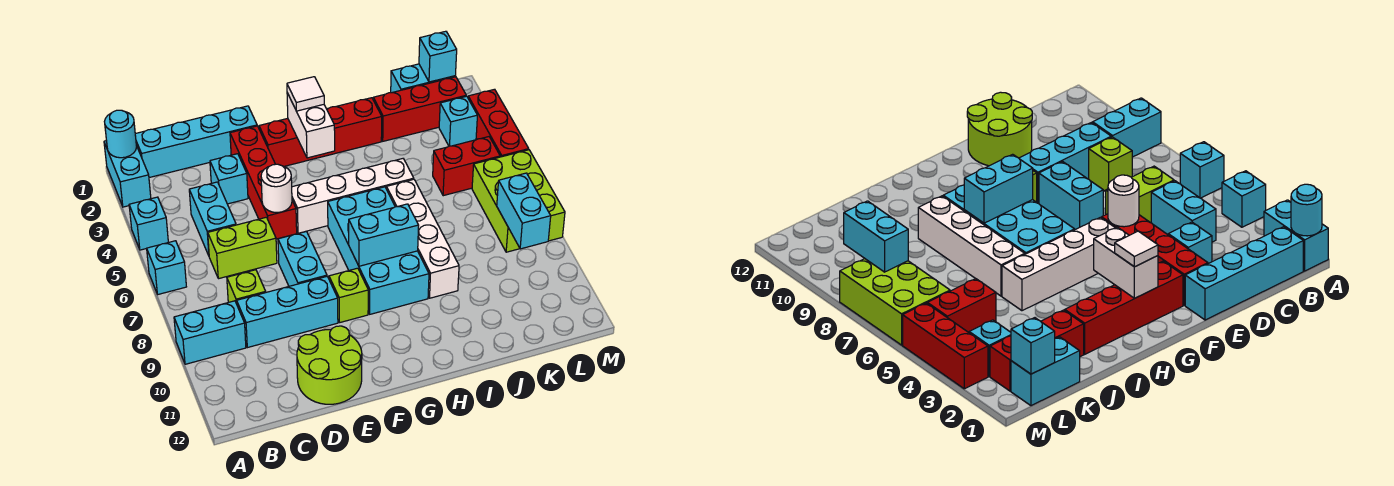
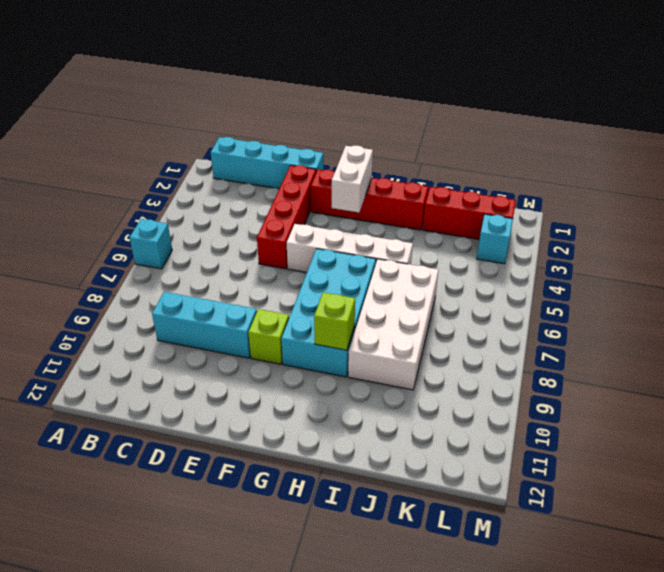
lime brick H9 level 2 -> lime brick C8 level 1
white brick I6:J9 level 1 -> white brick I6:I9 level 1
none -> cyan brick A1:A2 level 1
none -> cyan brick A4 level 1
none -> cyan brick A9:B9 level 1
none -> cyan brick C4:C5 level 1

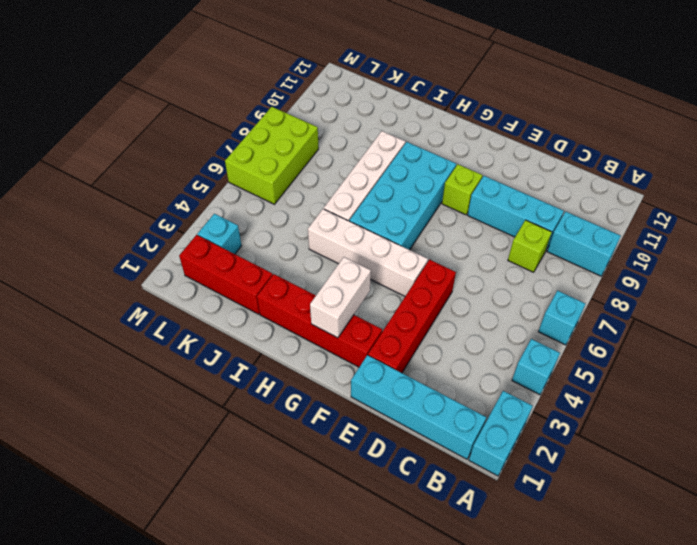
none -> cyan brick C4:C5 level 1
none -> lime brick C6:D6 level 1
none -> cyan brick D3 level 1
none -> lime round brick D11:E12 level 1

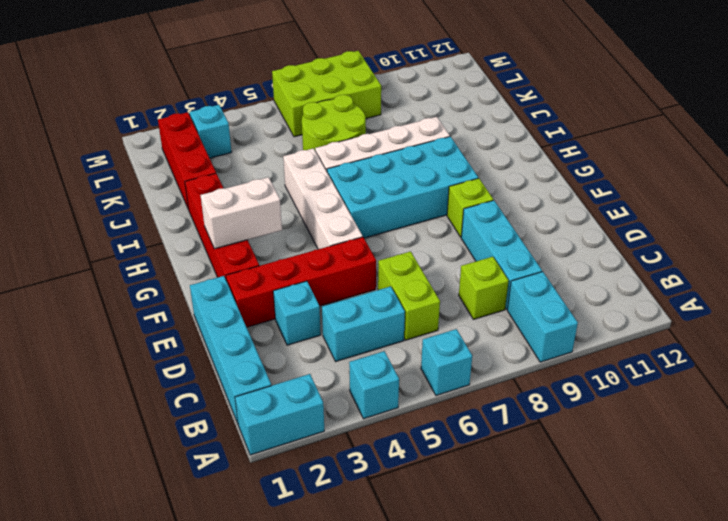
lime round brick J6:K7 level 1 -> lime round brick D11:E12 level 1
none -> cyan brick E7:E8 level 1
none -> cyan brick K1:L1 level 1
none -> red brick K5:L5 level 1
none -> red brick M3:M5 level 1

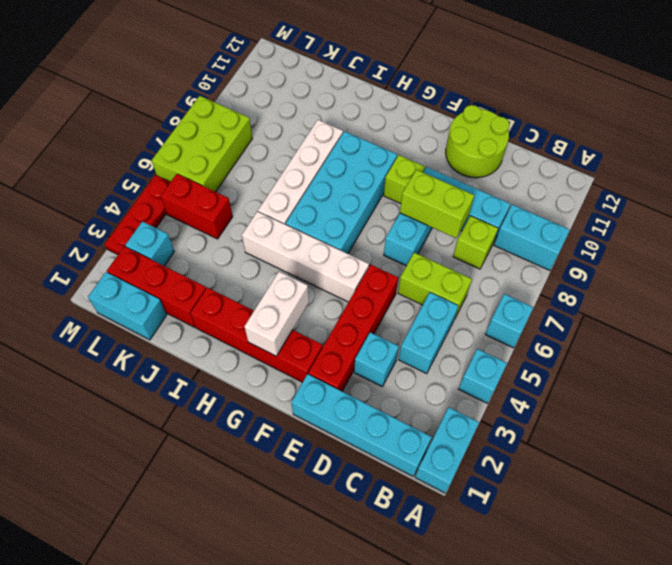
lime brick D8:E8 level 2 -> none
red plate M3:M5 level 1 -> red brick M3:M5 level 1
none -> cyan round brick A1 level 2
none -> white round brick E5 level 2
none -> cyan brick G8:H8 level 2
none -> cyan brick L1 level 2

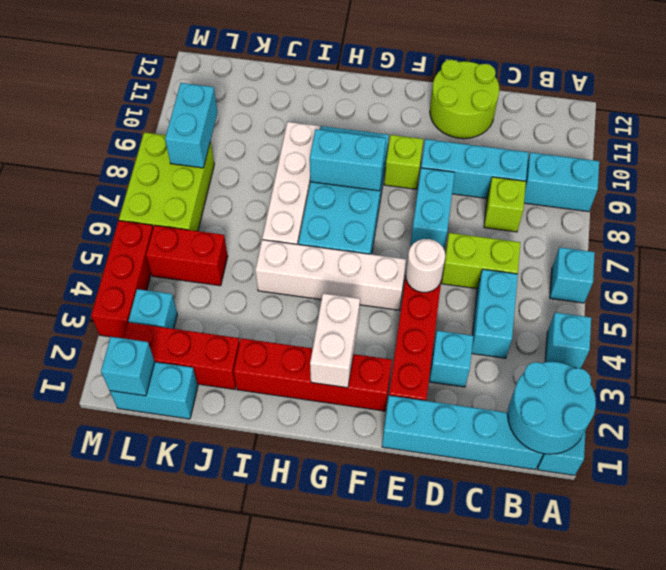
cyan round brick A1:B2 level 2 -> cyan round brick A1 level 2
none -> white tile G2 level 3

